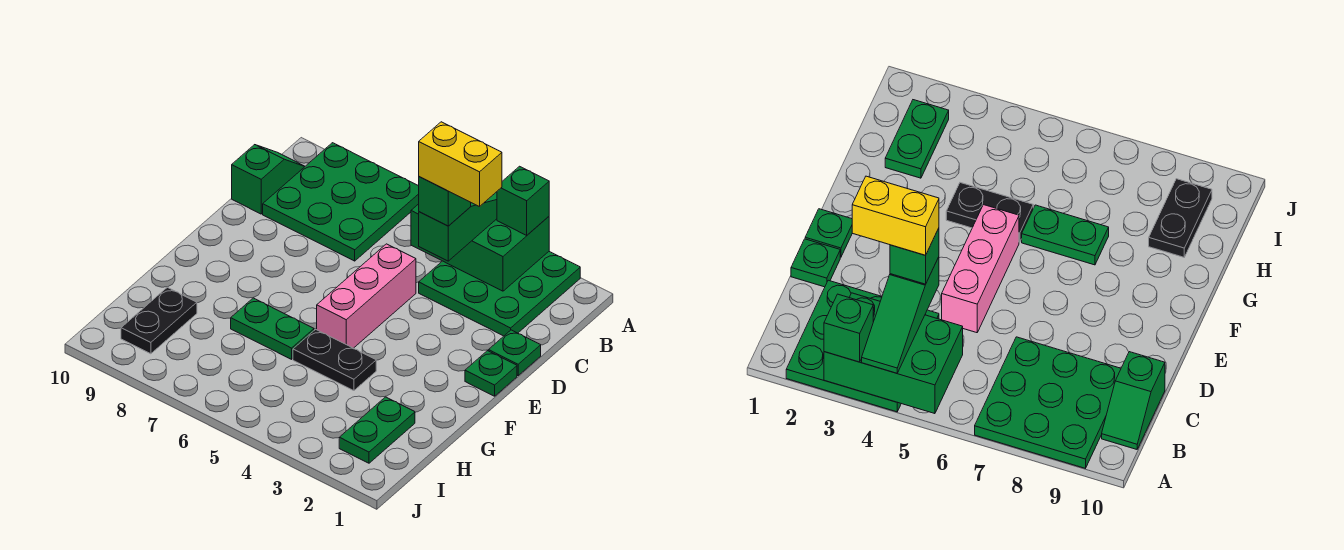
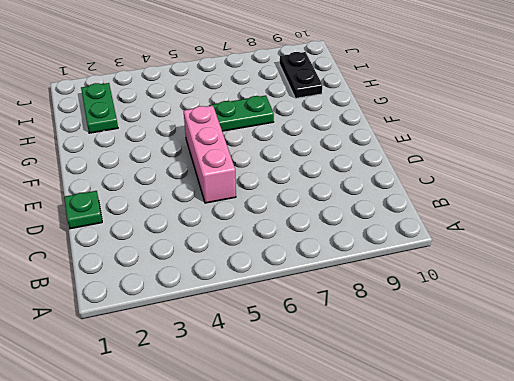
none -> green plate A2:C4 level 1
none -> green plate A7:C9 level 1
none -> green slope B10:C10 level 1 top C

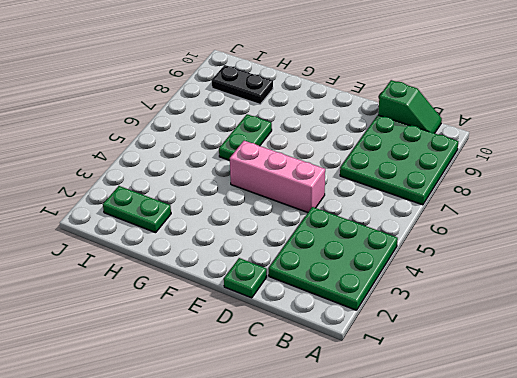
none -> green plate E1 level 1
none -> black plate G4:G5 level 1
none -> green brick A3:B5 level 2

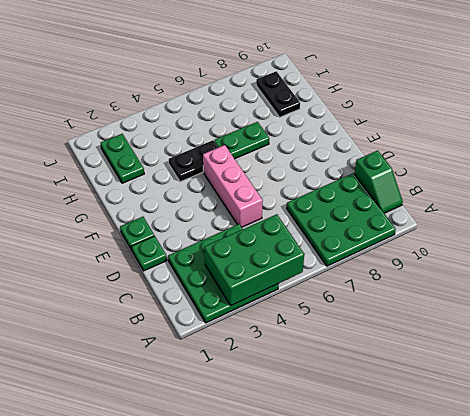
none -> green brick A3 level 3
none -> green slope A4:C4 level 3 top C
none -> green brick C4 level 4

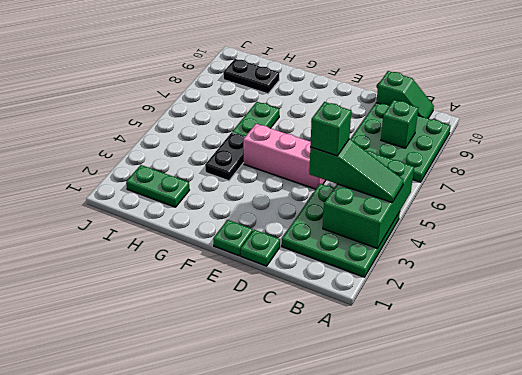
green brick B8 level 2 -> green brick A3 level 3
none -> yellow brick C3:C4 level 5

